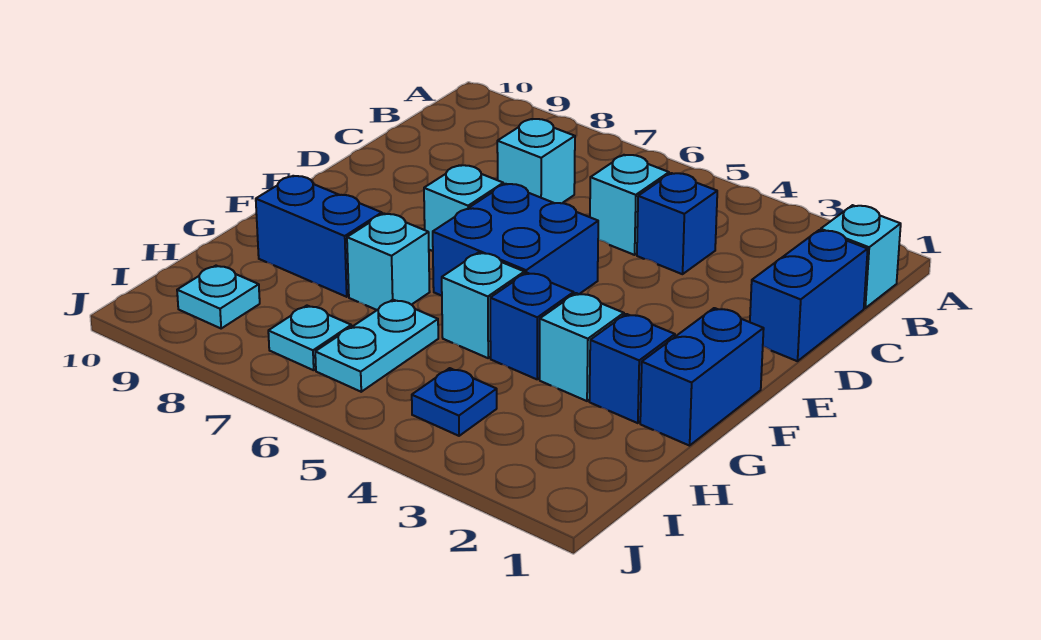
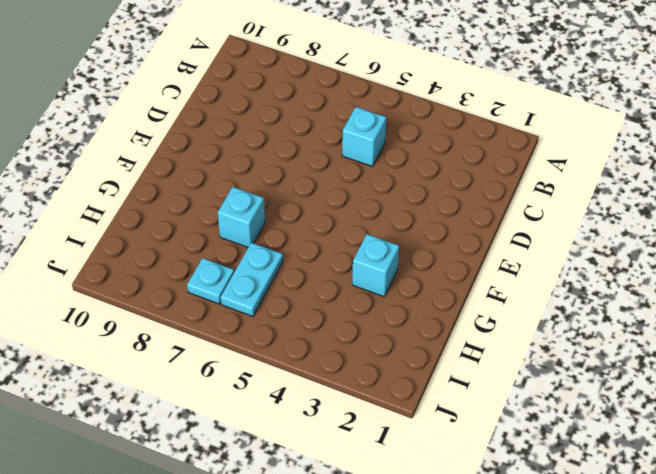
none -> cyan brick B1 level 1
none -> blue brick C1:D1 level 1
none -> blue brick C4 level 1

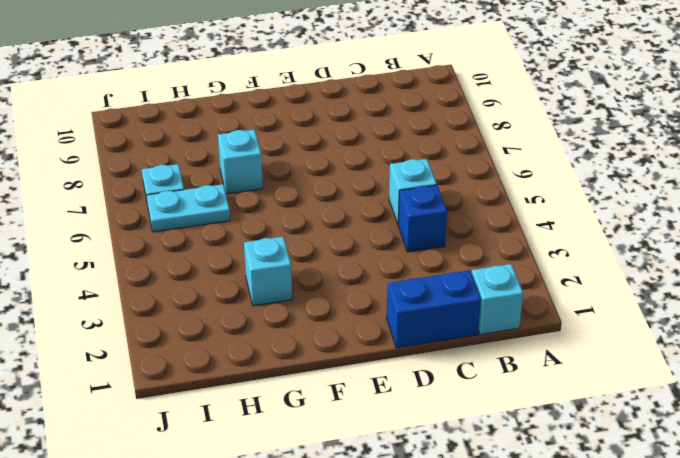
none -> cyan brick C7 level 1
none -> blue brick E5:F6 level 1
none -> cyan brick E7 level 1

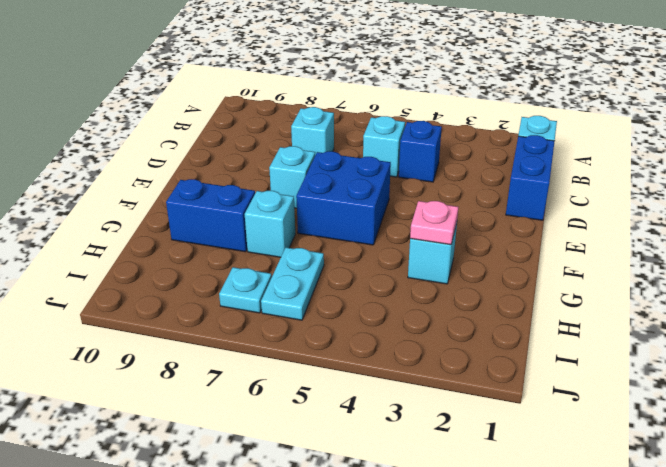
pink plate G3 level 2 -> none
none -> blue brick F1:G1 level 1
none -> blue brick G2 level 1
none -> blue brick G4 level 1

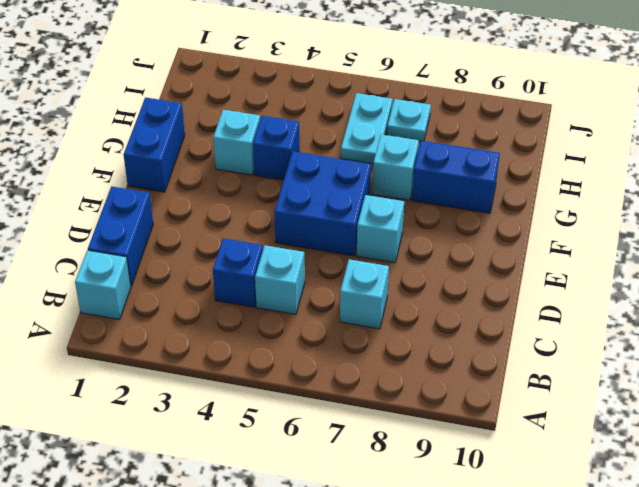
none -> blue brick G2 level 1
none -> cyan brick G5 level 1
none -> blue plate I4 level 1

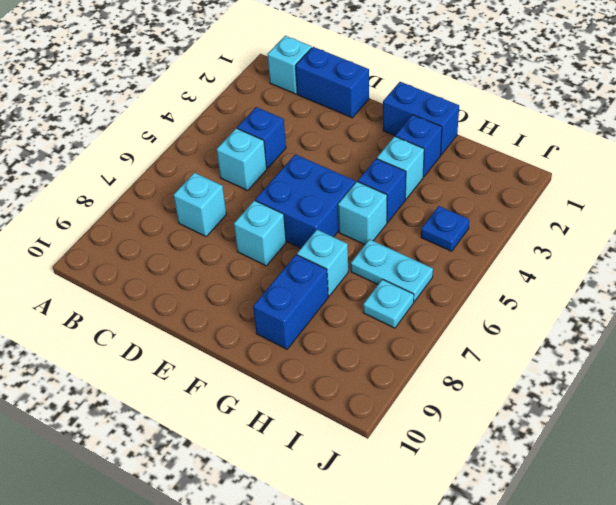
none -> cyan plate I9 level 1

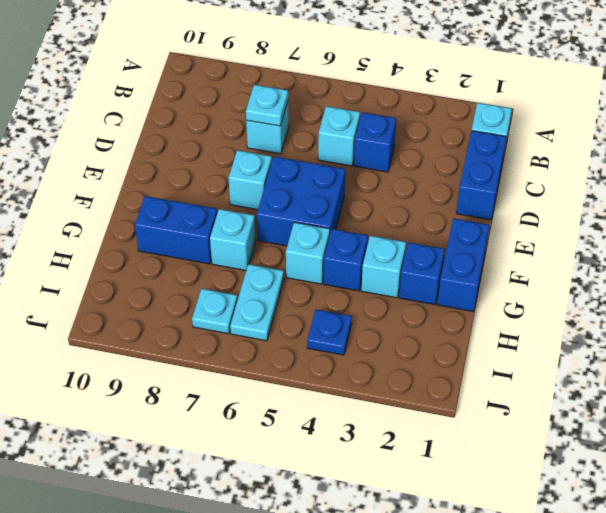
cyan plate C7 level 2 -> cyan plate I9 level 1

